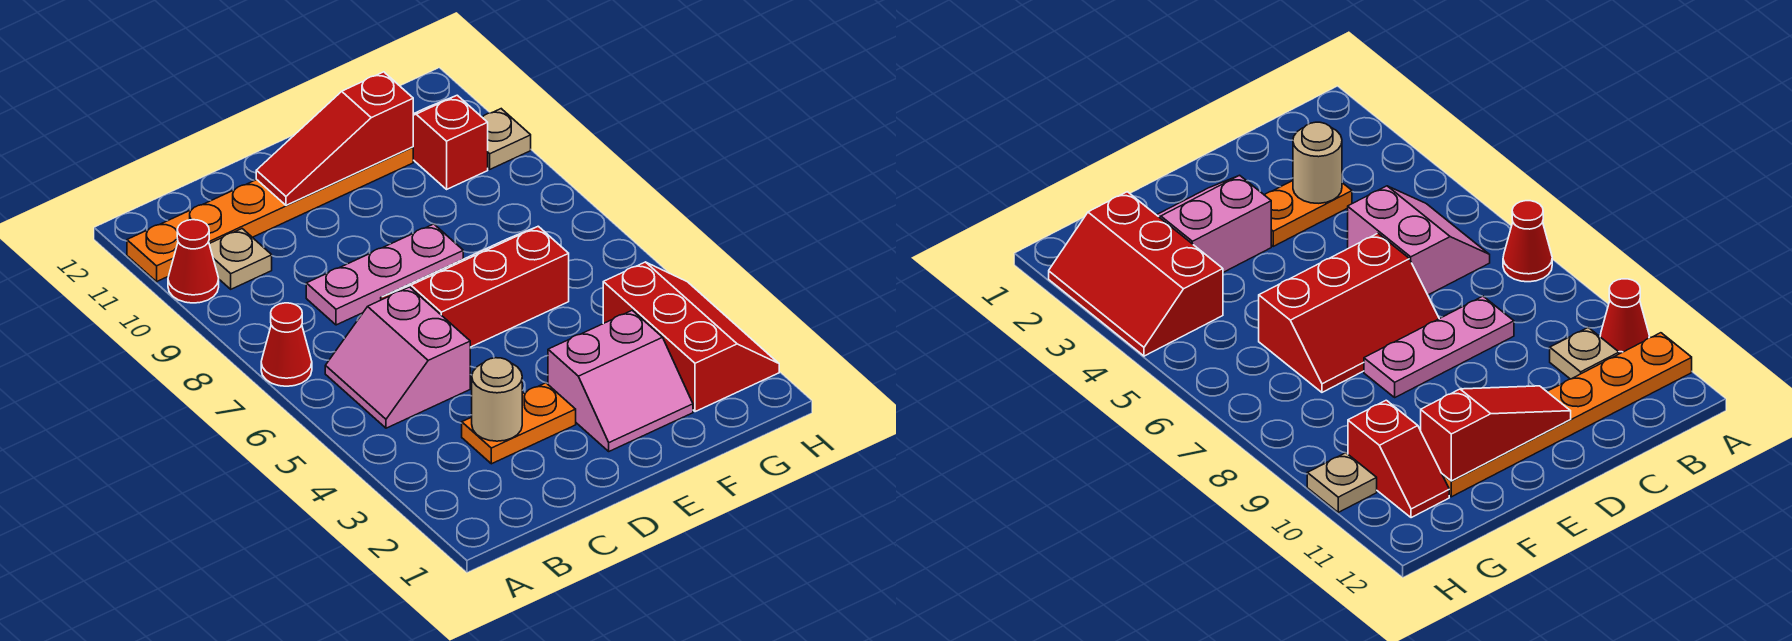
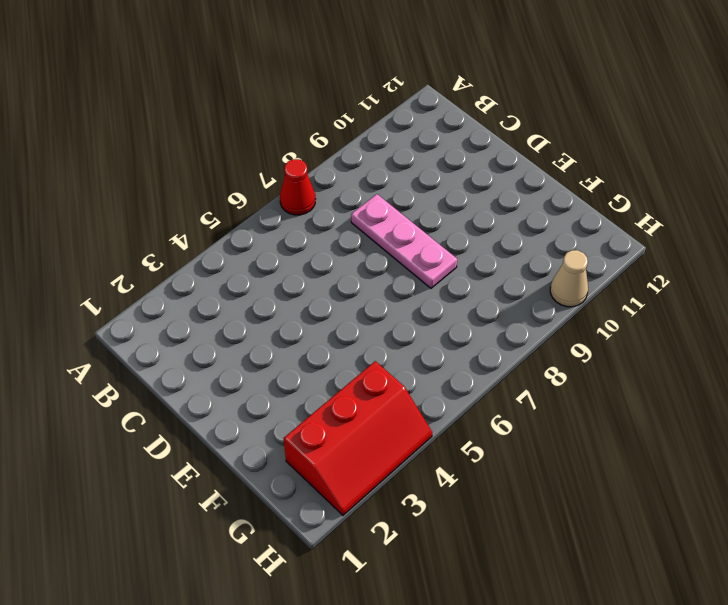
tan cone H10 level 1 -> tan plate H10 level 1
none -> red cone A10 level 1
none -> orange plate A11:F11 level 1
none -> pink slope B5:C6 level 1 top C

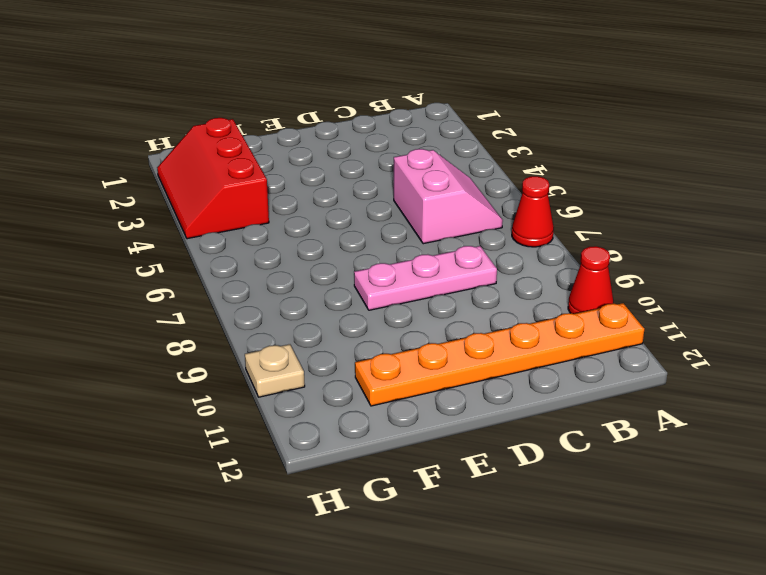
none -> tan plate B10 level 1
none -> orange plate C3:D3 level 1
none -> red slope D6:F7 level 1 top 6

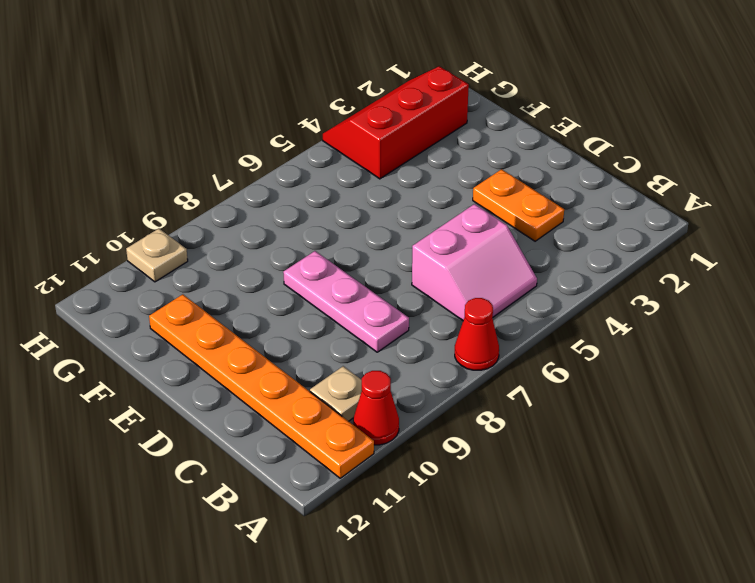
none -> red slope D6:F7 level 1 top 6
none -> pink slope E2:F3 level 1 top 3
none -> red slope G10:G11 level 1 top 10

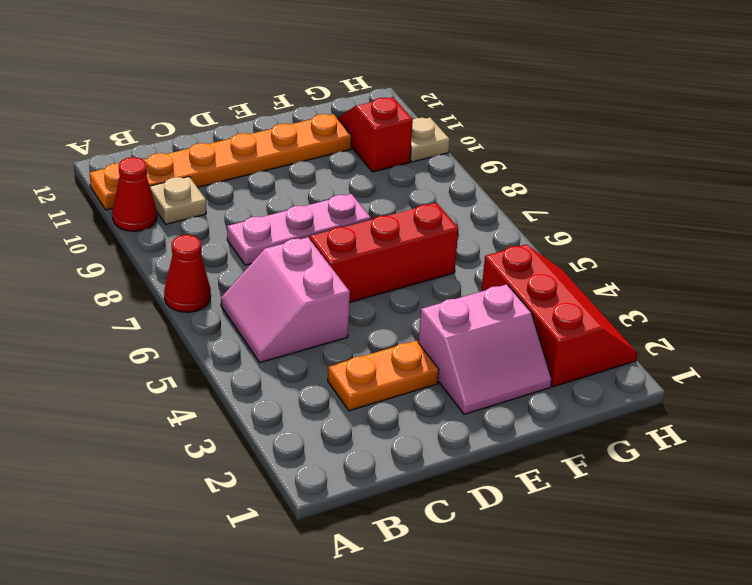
none -> tan round brick C3 level 2
none -> red slope D11:F11 level 2 top F

